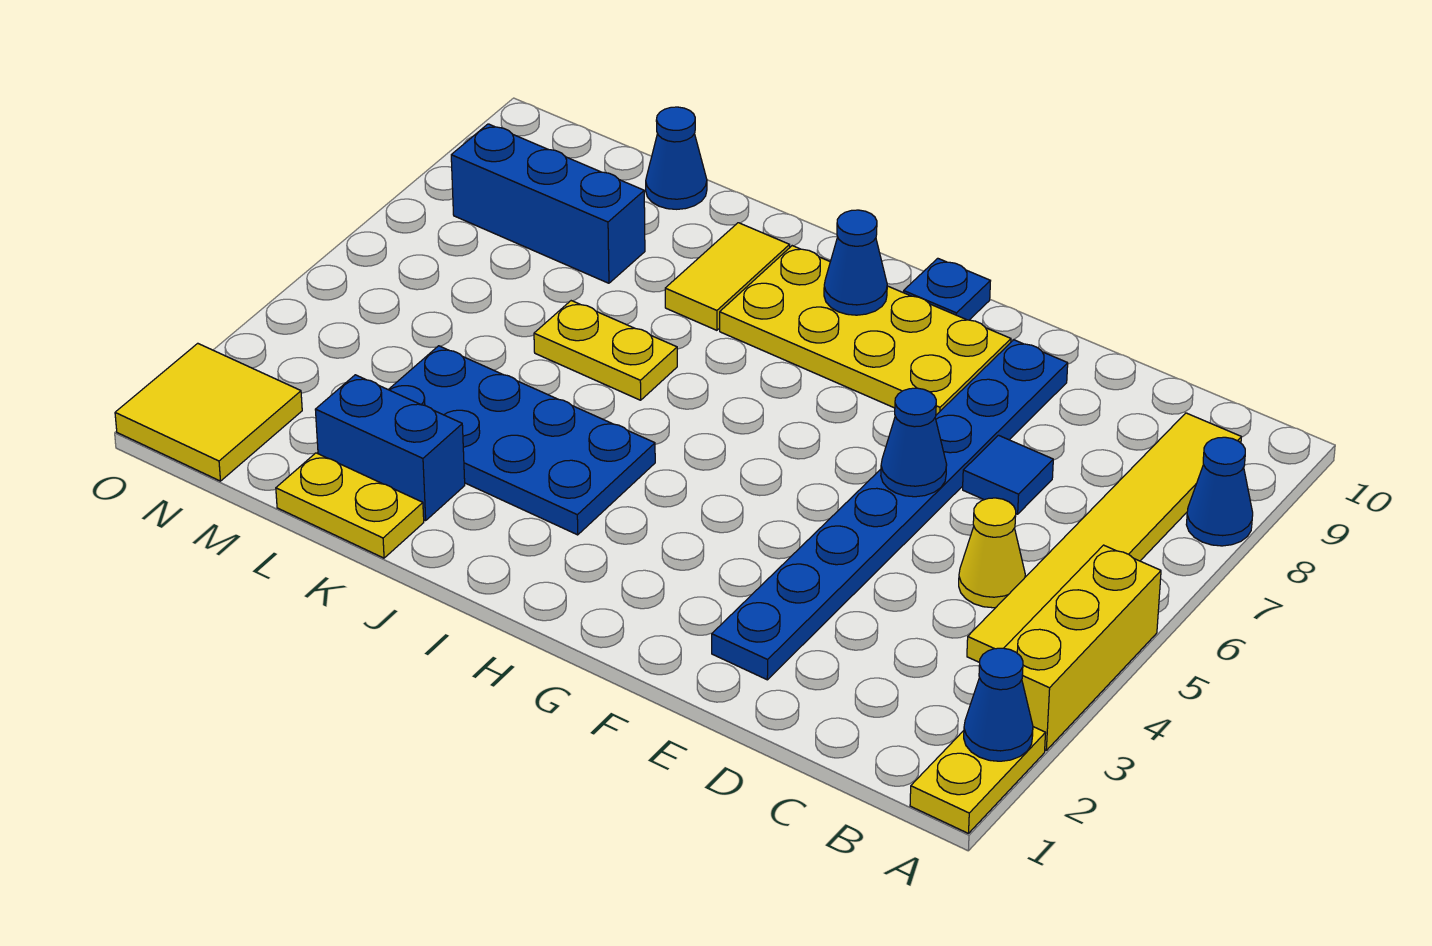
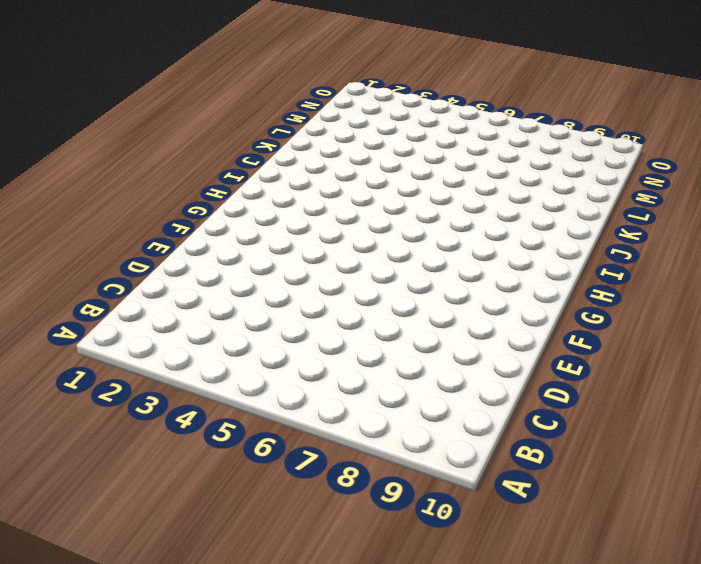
none -> yellow plate A1:A2 level 1
none -> yellow brick A3:A5 level 1
none -> blue cone A8 level 1

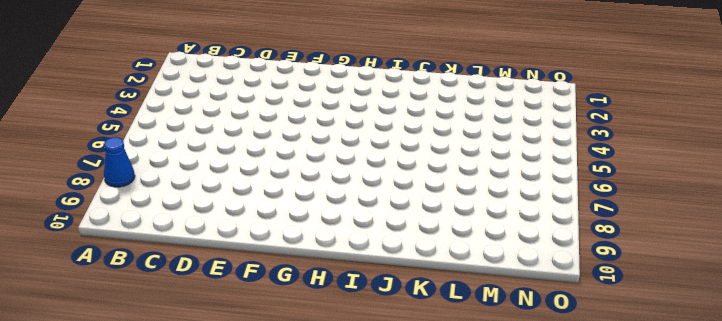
none -> yellow plate A1:A2 level 1
none -> yellow brick A3:A5 level 1
none -> yellow tile B4:B9 level 1

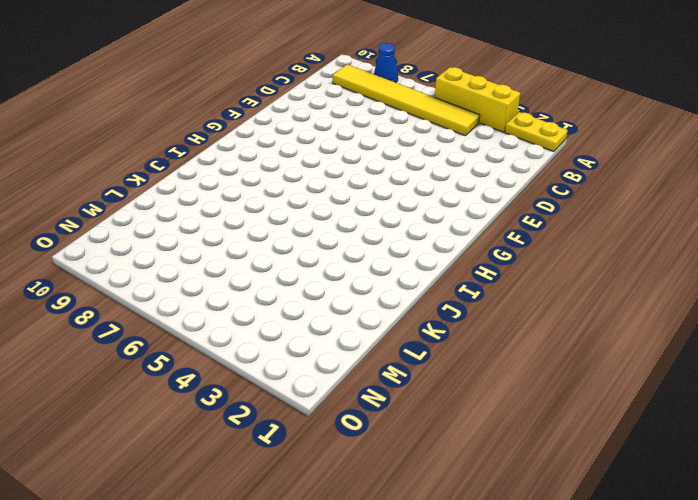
none -> yellow cone C5 level 1
none -> blue tile D7 level 1
none -> blue plate E2:E9 level 1

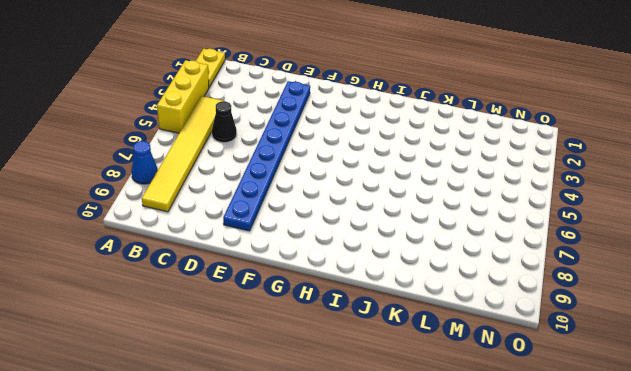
black cone C5 level 1 -> yellow cone C5 level 1
none -> blue tile D7 level 1
none -> yellow plate F8:I9 level 1
none -> blue plate G10 level 1

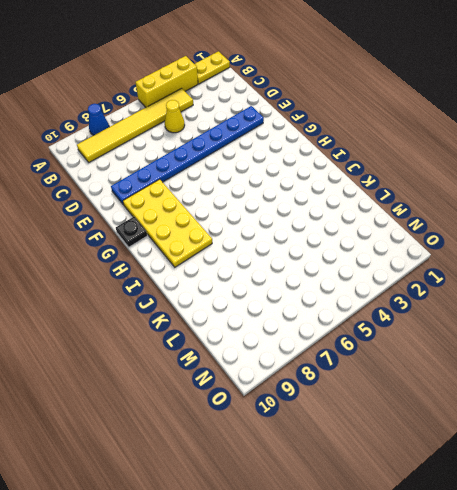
black plate G10 level 1 -> blue plate G10 level 1
none -> blue tile D7 level 1
none -> blue plate I3:L4 level 1
none -> yellow plate J6:K6 level 1

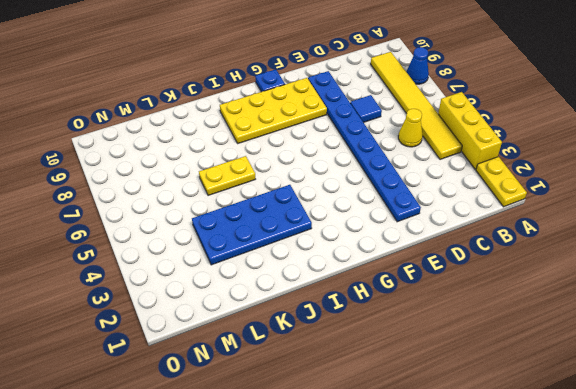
none -> yellow tile J8:J9 level 1
none -> yellow plate K1:L1 level 1
none -> blue brick K2:L2 level 1

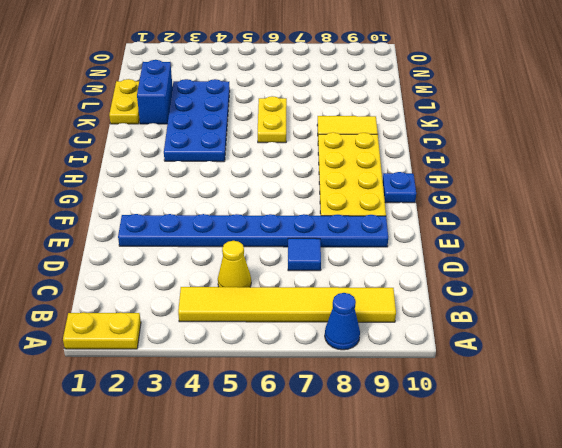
none -> yellow brick A3:A5 level 1
none -> blue brick L8:N8 level 1
none -> blue cone L10 level 1

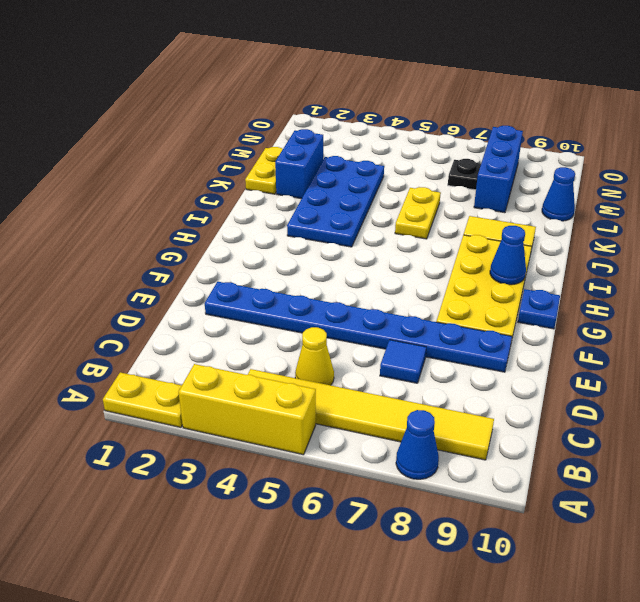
black plate M7 level 1 -> none
none -> yellow tile N1:O2 level 1
none -> blue cone A2 level 2
none -> blue cone E6 level 2

